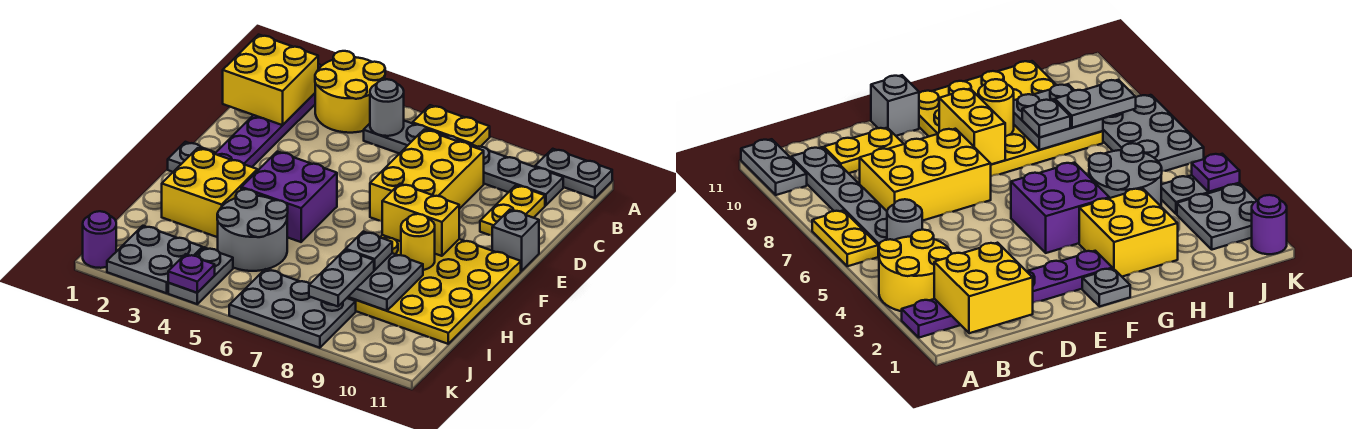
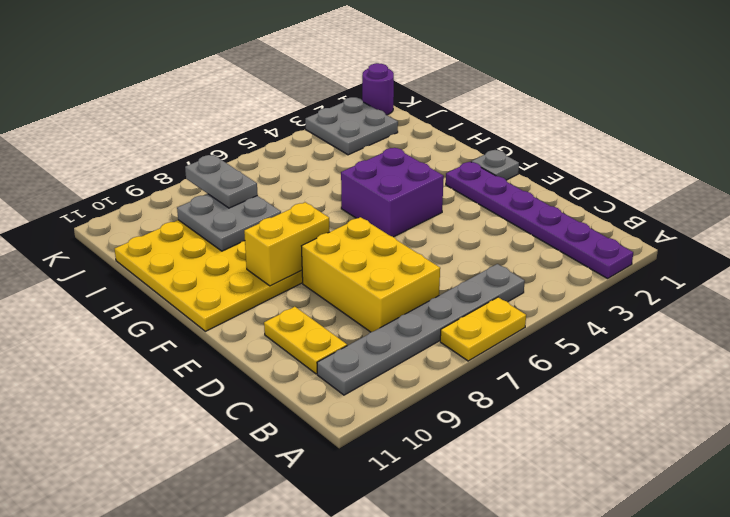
none -> yellow round brick A3:B4 level 1
none -> grey plate A10:A11 level 1
none -> grey brick E11 level 1

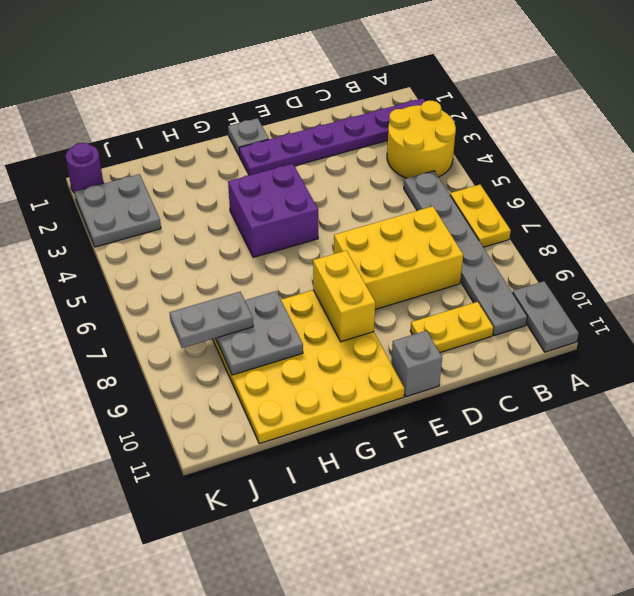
none -> yellow brick G2:H3 level 1
none -> grey round brick H4:I5 level 1
none -> grey plate J4:K4 level 1

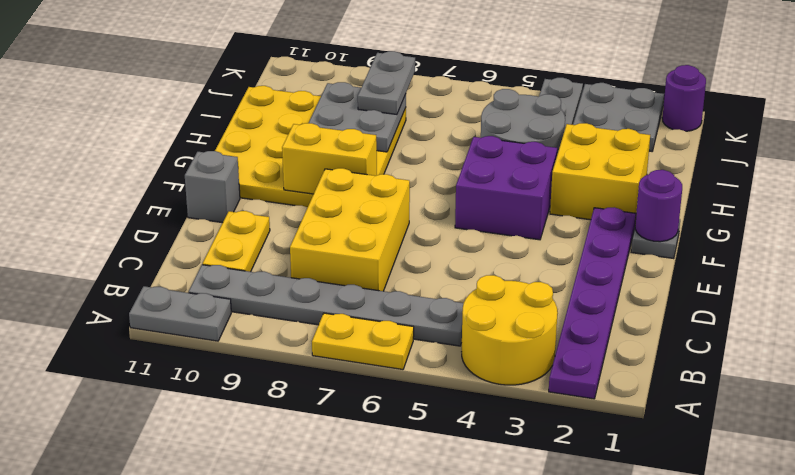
purple round brick F1 level 2 -> none
none -> grey plate J6:K8 level 1
none -> yellow brick B1:C2 level 2
none -> grey round brick B5 level 2

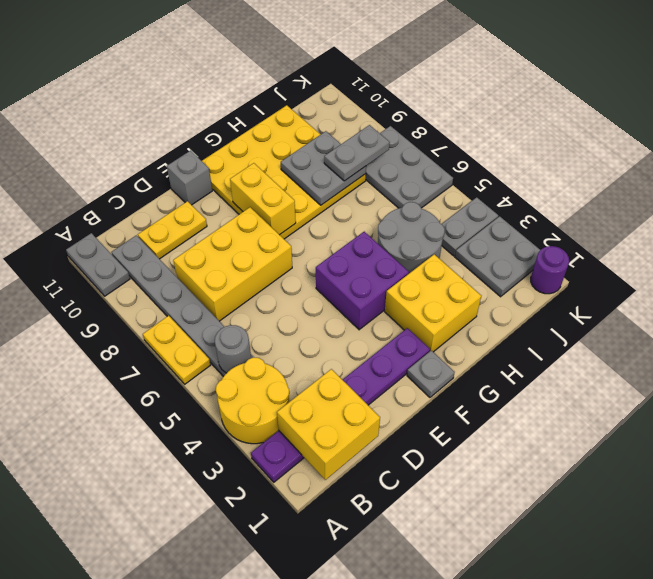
none -> yellow round brick G9 level 2
none -> purple plate K4 level 2
none -> grey plate H8 level 3

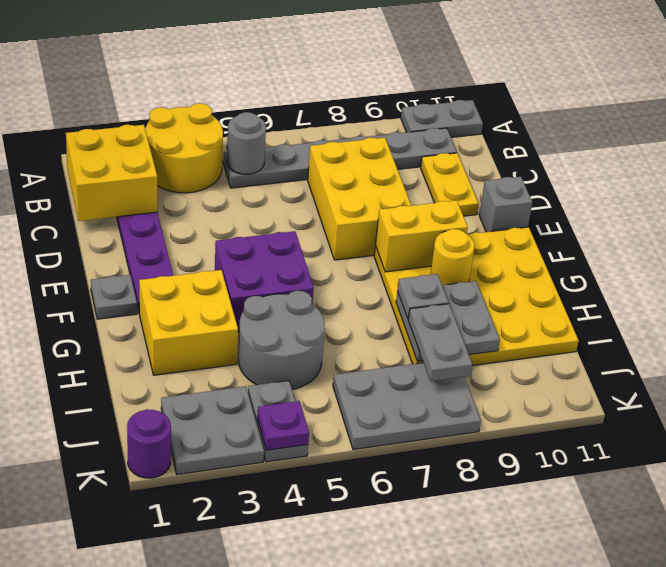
none -> yellow plate A6:A7 level 1

